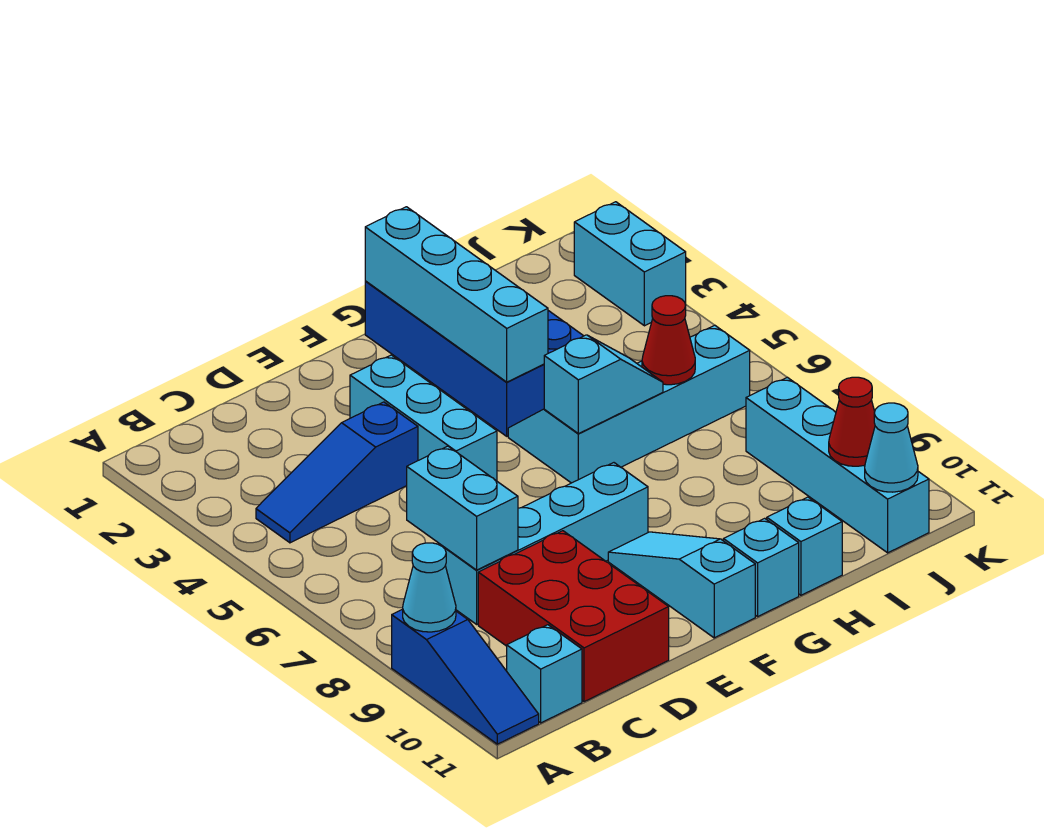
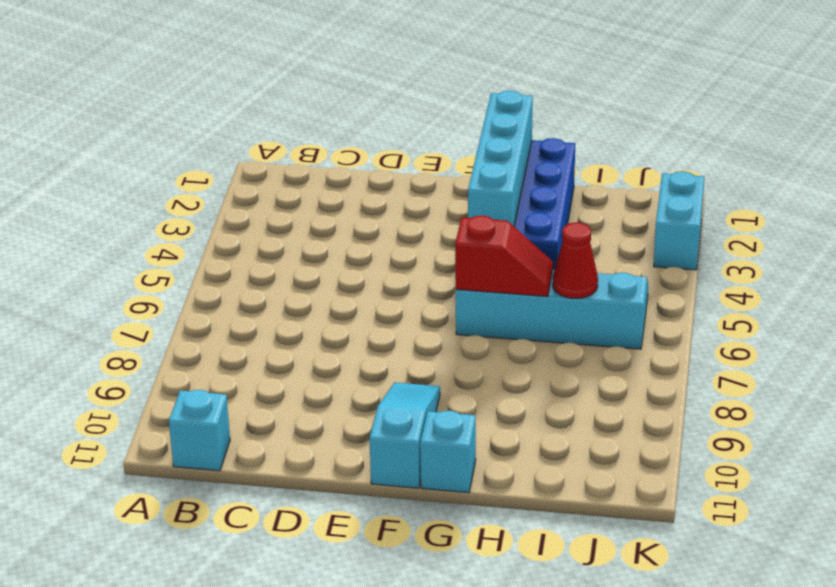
red slope G6:H6 level 2 top G -> cyan slope G6:H6 level 2 top G
none -> blue slope A9:A11 level 1 top 9
none -> blue slope B4:D4 level 1 top D
none -> cyan brick C8:F8 level 1

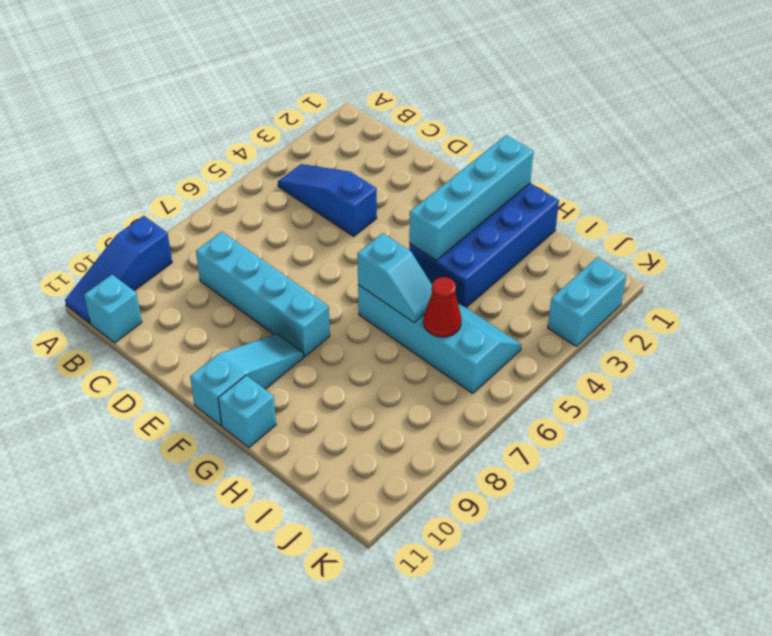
none -> red brick C9:D11 level 1
none -> cyan brick E3:E5 level 1
none -> cyan brick H11 level 1

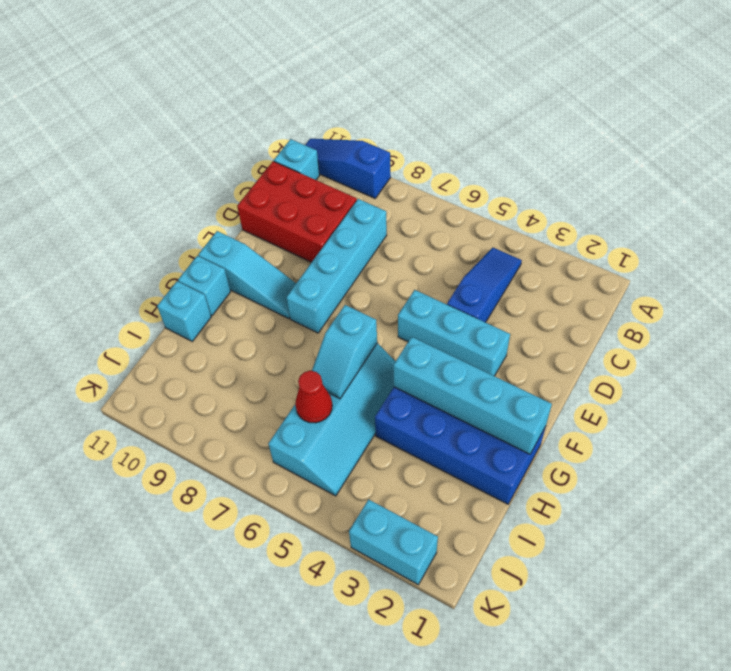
none -> cyan brick J8:J11 level 1
none -> cyan cone A9 level 2
none -> cyan brick C7:C8 level 2

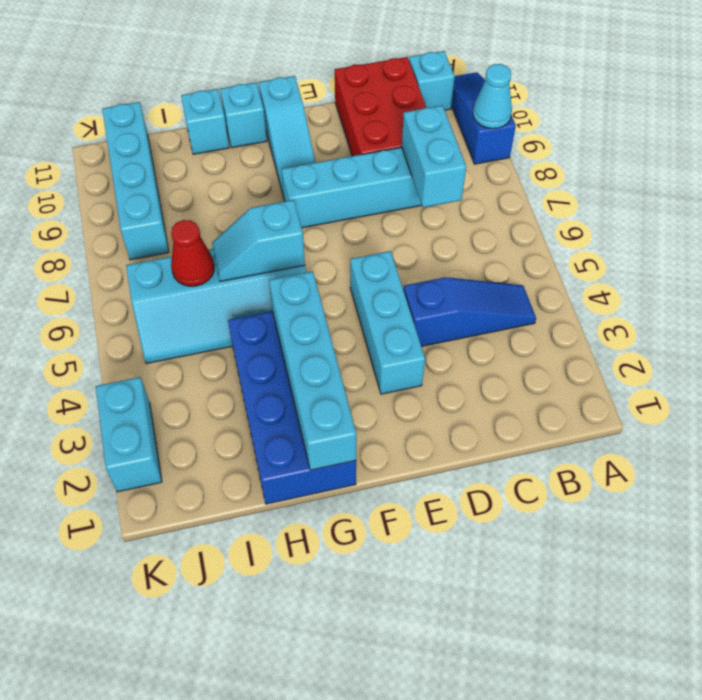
none -> red cone J10 level 2
none -> cyan cone J11 level 2

